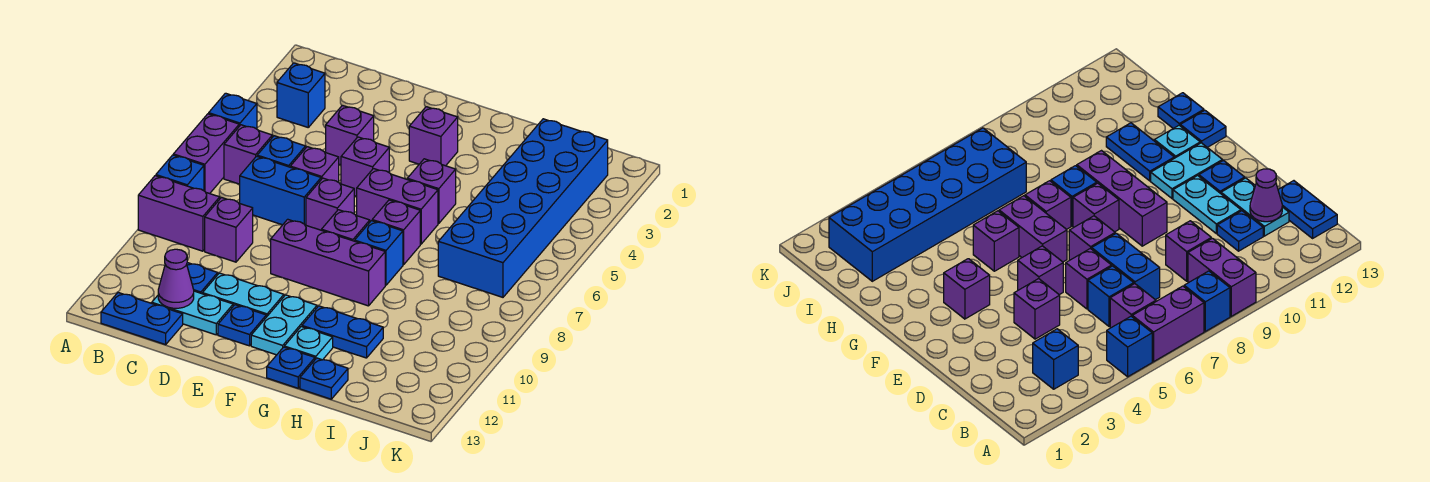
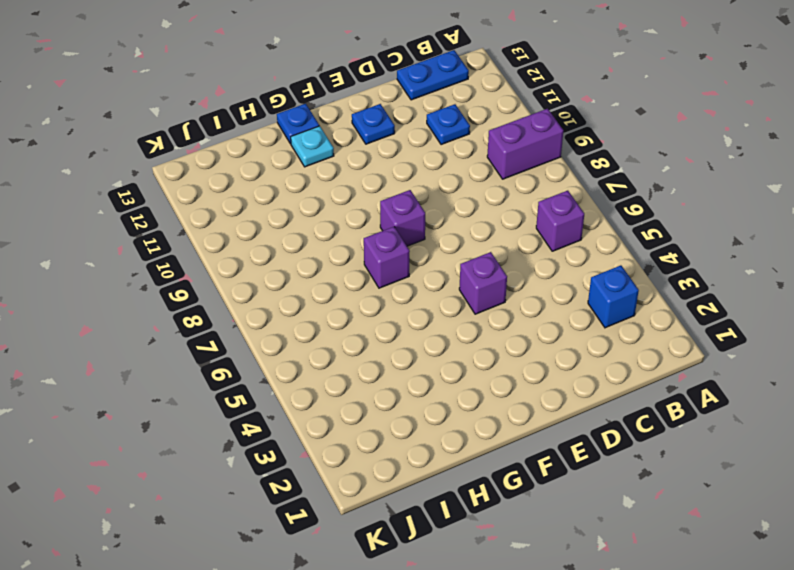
none -> blue brick A5 level 1
none -> purple brick A6:A7 level 1
none -> blue brick A8 level 1
none -> blue brick C6 level 1

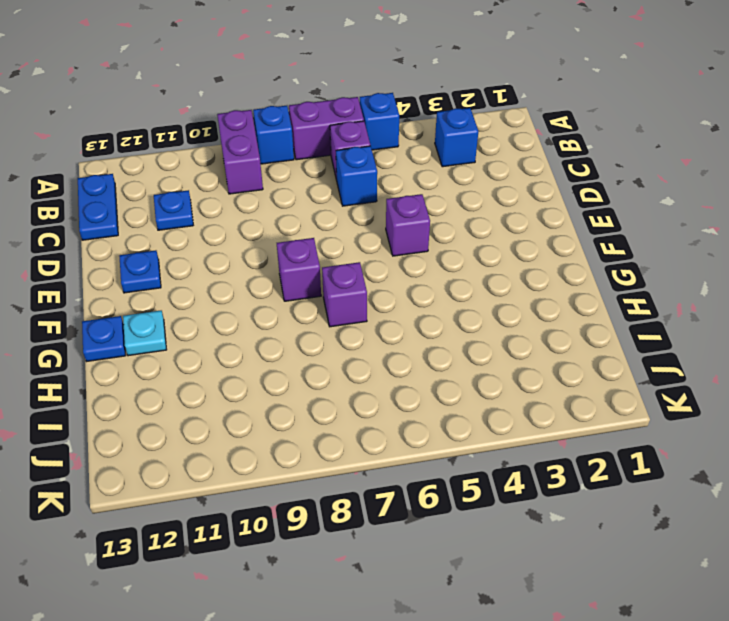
none -> blue brick C7:D7 level 1
none -> purple brick C9 level 1
none -> cyan plate C12:D12 level 1
none -> purple brick D4 level 1

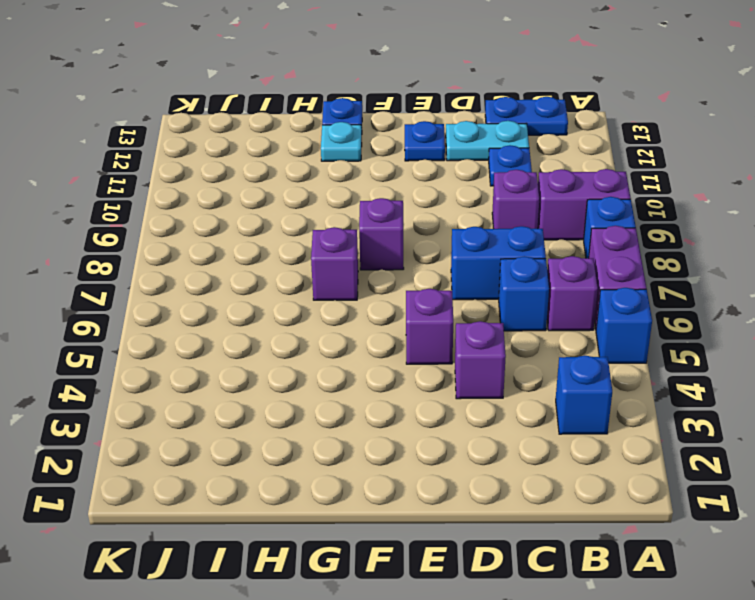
none -> purple brick D6 level 1
none -> cyan plate D11:E11 level 1
none -> purple brick E7 level 1
none -> purple brick E9:G9 level 1

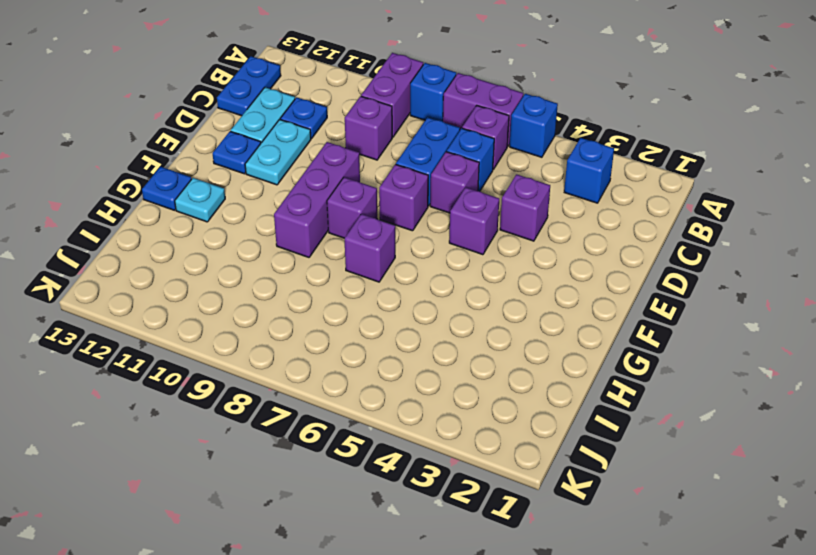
none -> purple brick F3 level 1
none -> purple brick F6:G6 level 1
none -> cyan plate F11:F12 level 1
none -> purple brick G5 level 1

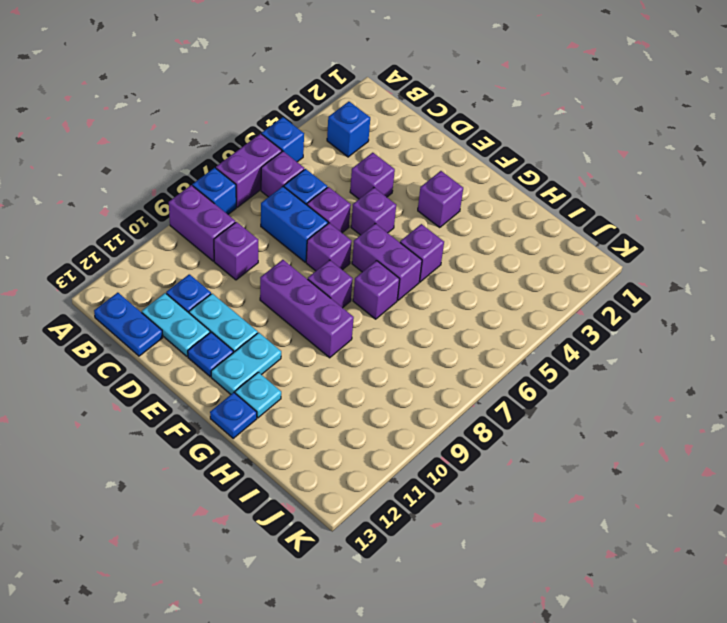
none -> blue brick G8 level 1
none -> blue plate G11:H11 level 1
none -> blue plate H13 level 1
none -> blue brick I2:J7 level 1

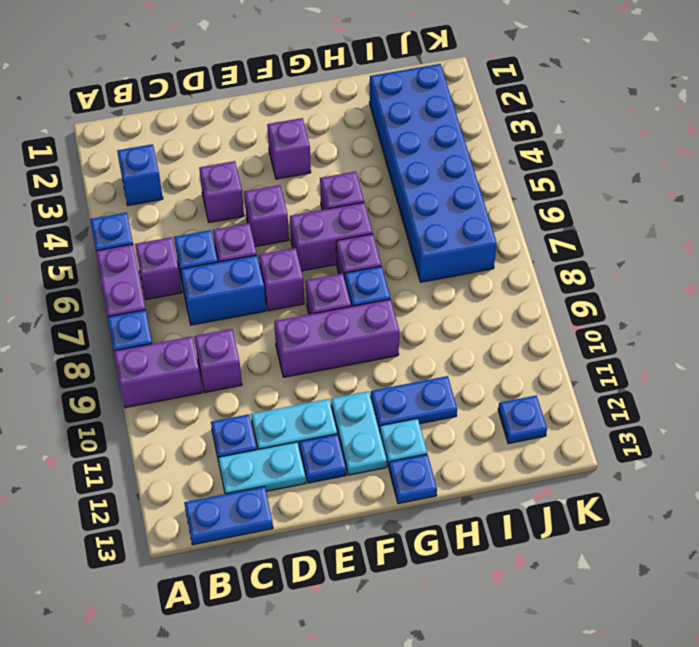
blue plate J12 level 1 -> blue plate H13 level 1
none -> purple cone C12 level 2

